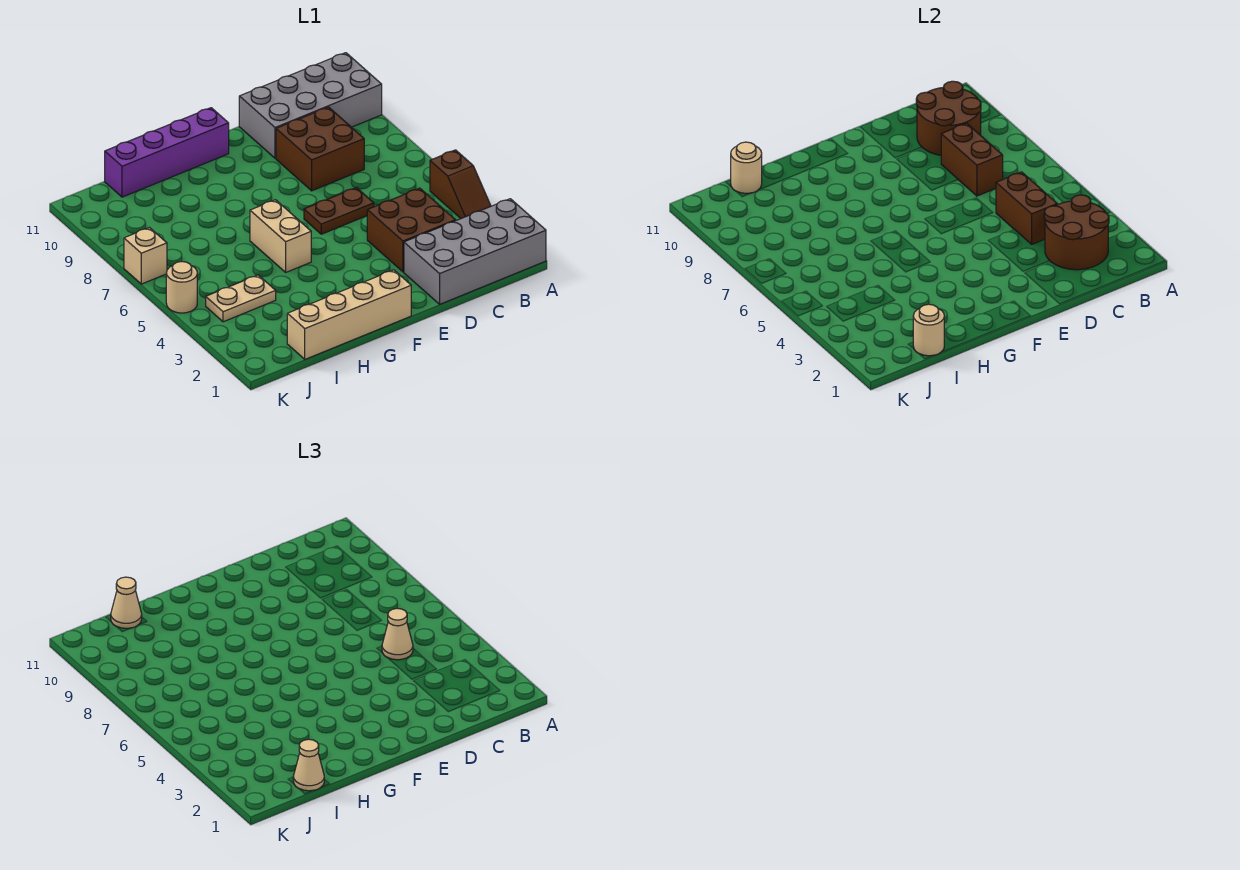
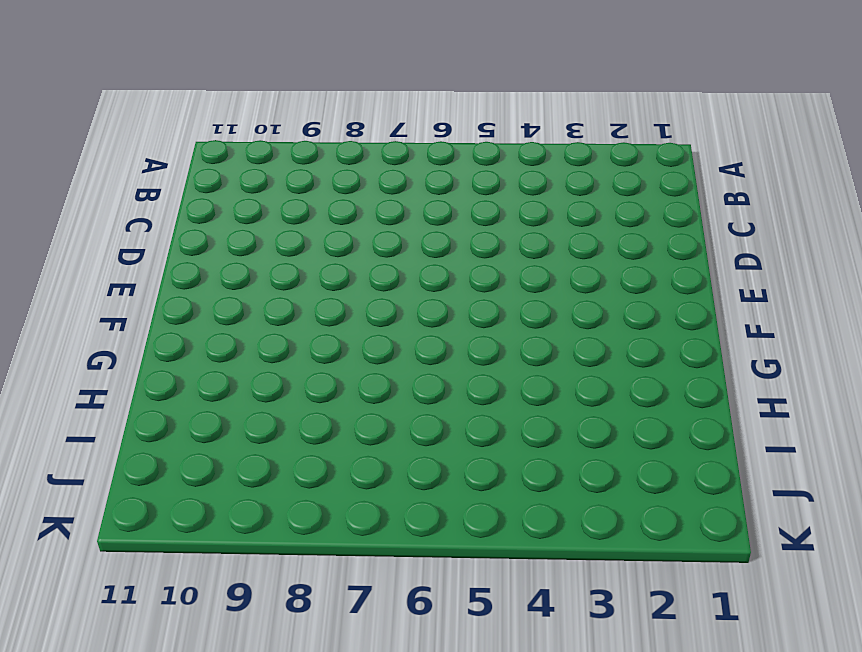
none -> grey brick A1:D2 level 1
none -> brown slope A4:A5 level 1 top 5
none -> grey brick A10:D11 level 1

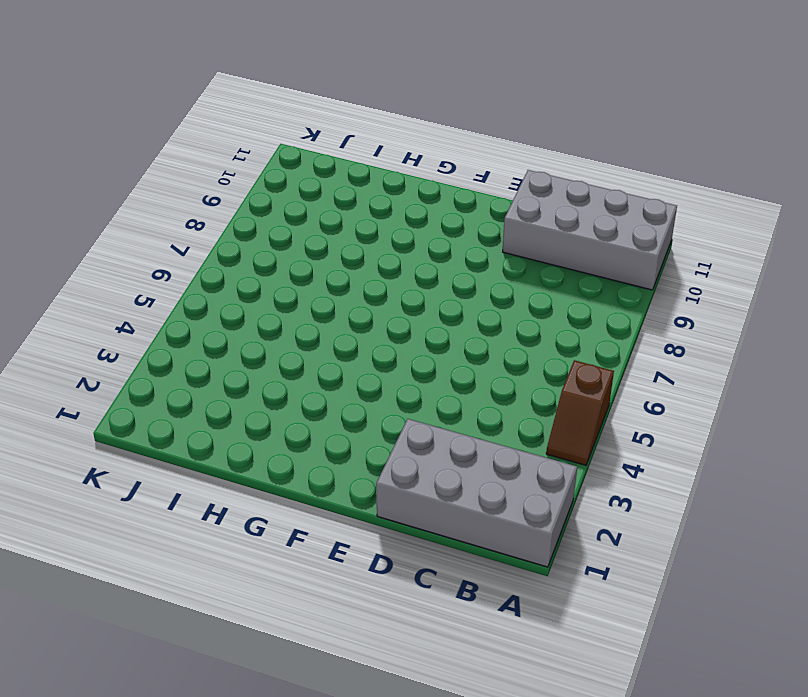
none -> brown brick C3:D4 level 1
none -> brown brick C8:D9 level 1
none -> brown plate D6:E6 level 1

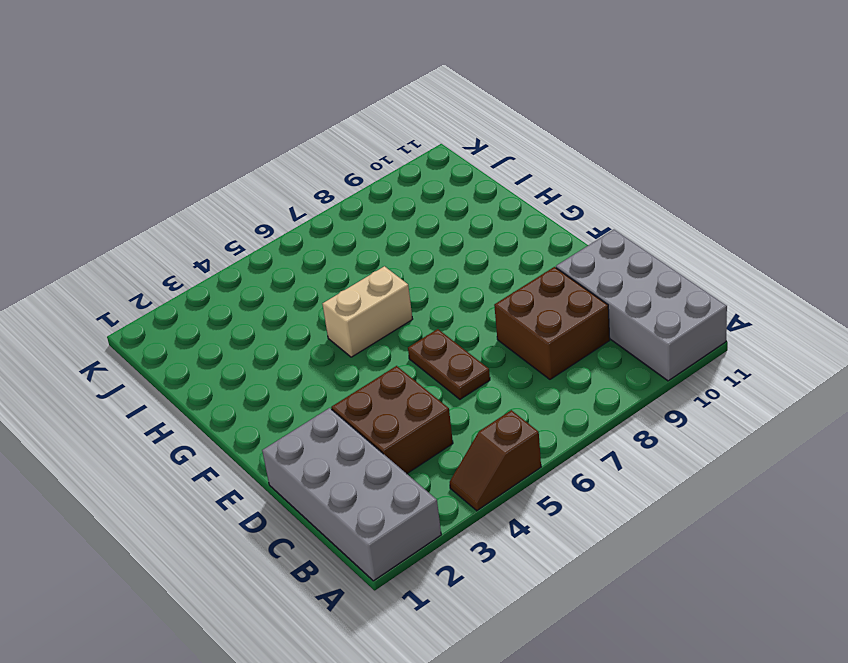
none -> tan brick F1:I1 level 1
none -> purple brick F11:I11 level 1
none -> tan plate I4:J4 level 1

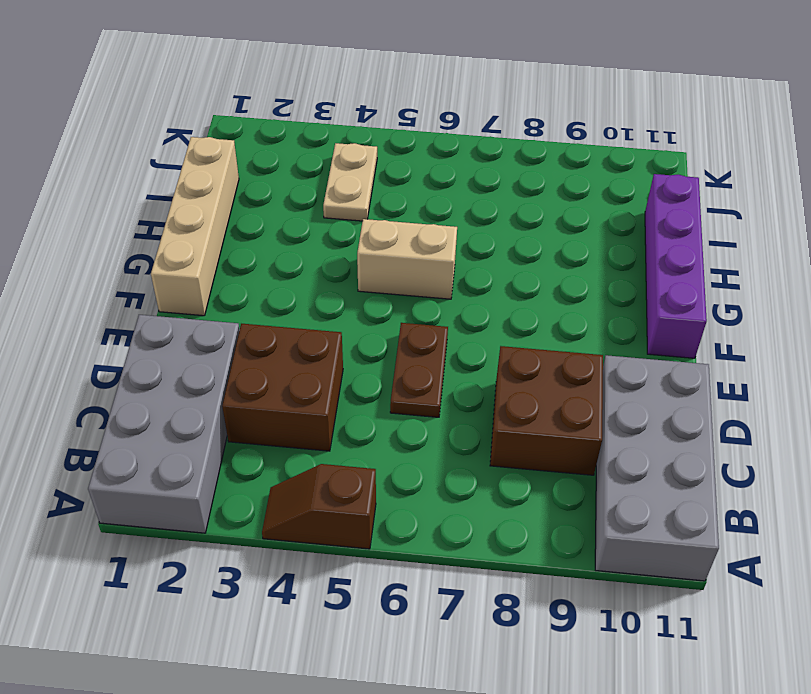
none -> tan round brick K5 level 1
none -> tan brick K7 level 1
none -> brown round brick B2:C3 level 2

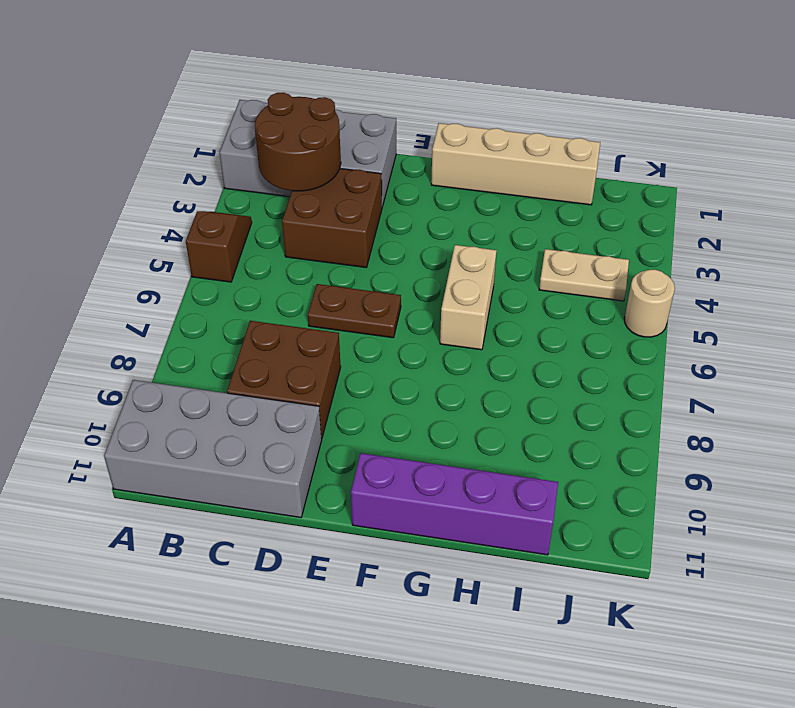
none -> tan brick K7 level 1
none -> brown round brick B9:C10 level 2
none -> brown brick C4:C5 level 2

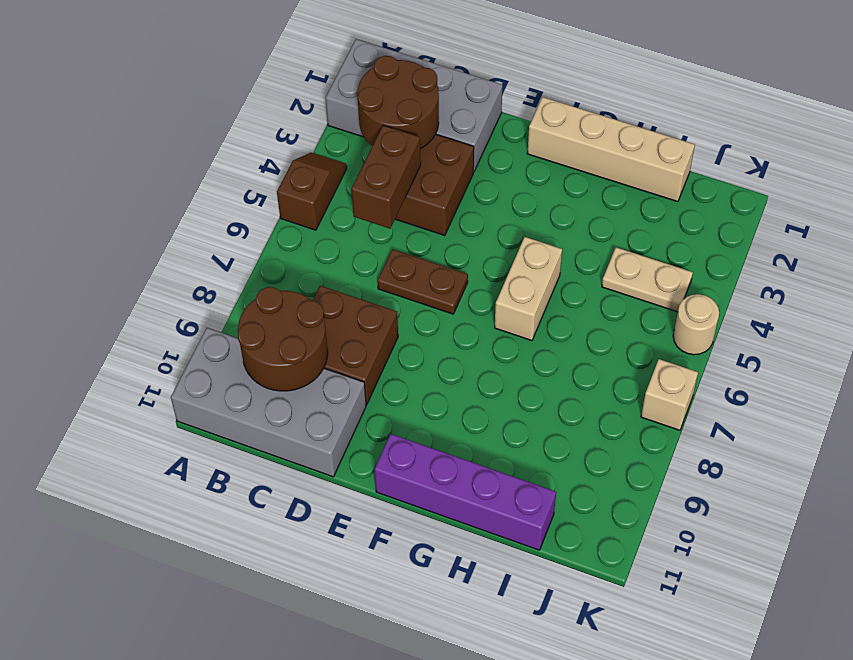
none -> brown brick C7:C8 level 2
none -> tan round brick I1 level 2
none -> tan round brick I11 level 2

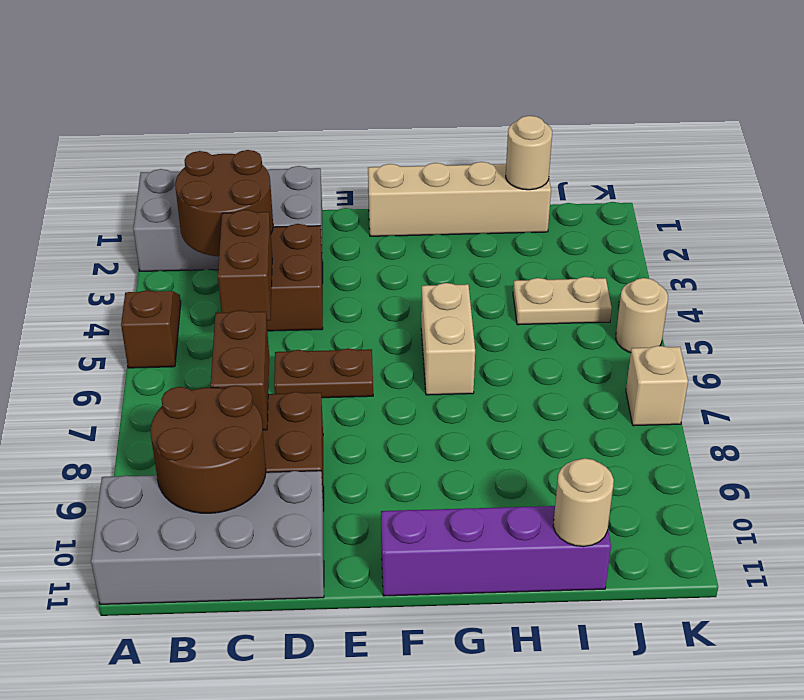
none -> tan cone C5 level 3
none -> tan cone I1 level 3
none -> tan cone I11 level 3

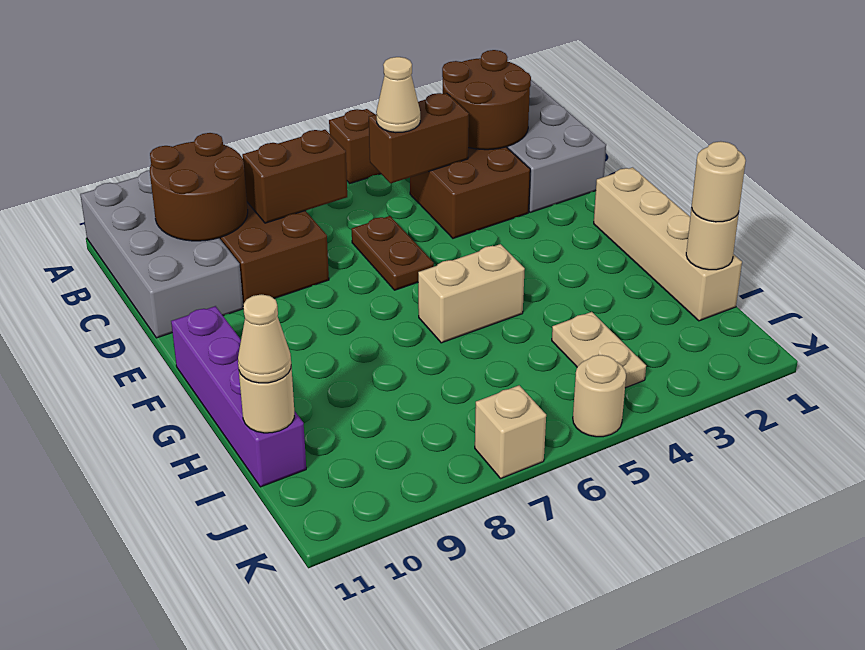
tan round brick I1 level 3 -> tan cone I1 level 3

